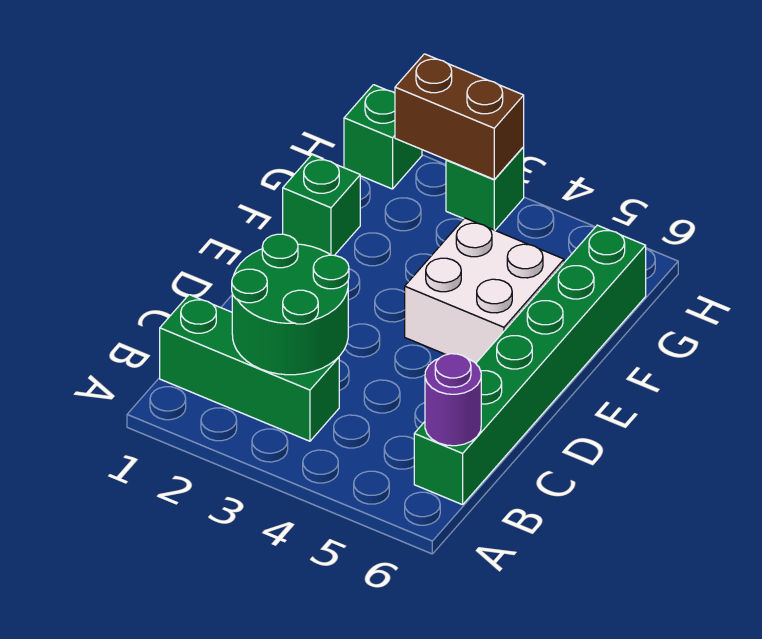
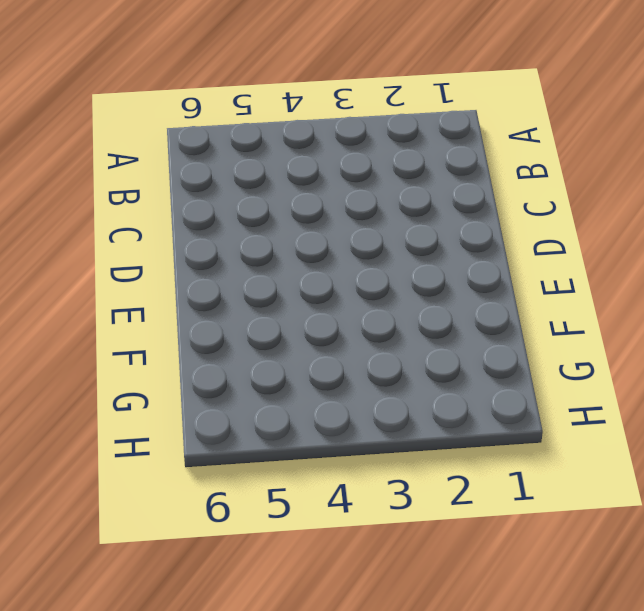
none -> green brick B1:B3 level 1
none -> green brick B6:G6 level 1

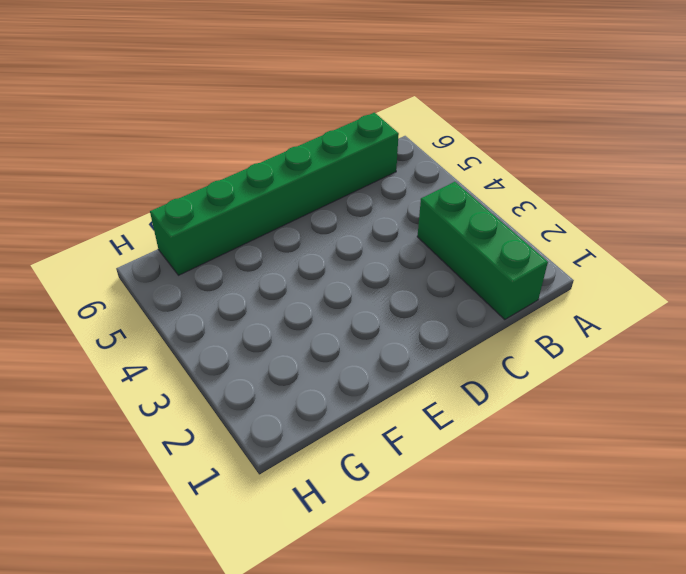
none -> white brick E4:F5 level 1
none -> green brick F1 level 1

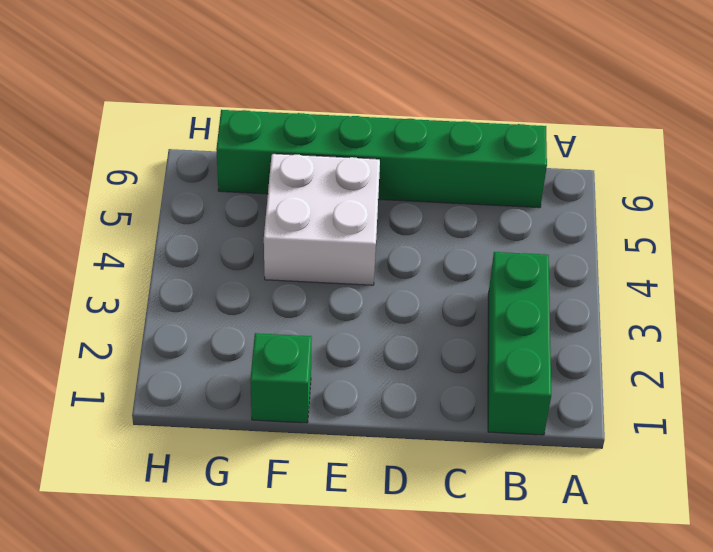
none -> green brick H1 level 1
none -> green brick H3 level 1

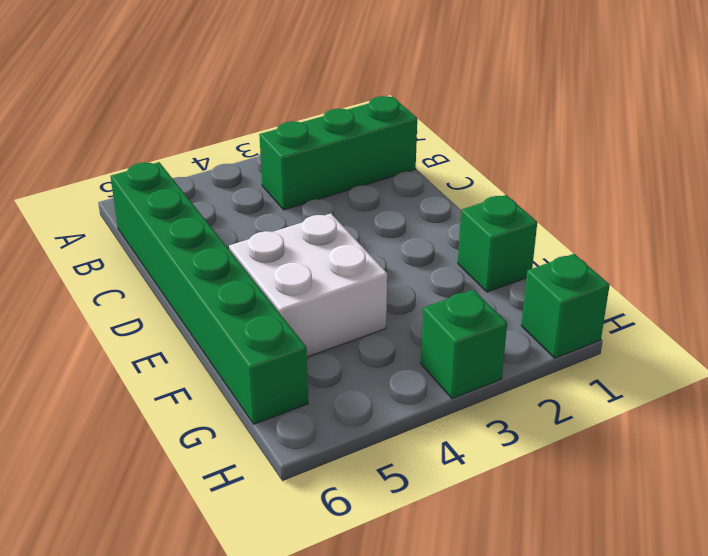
none -> green round brick B2:C3 level 2
none -> purple round brick B6 level 2

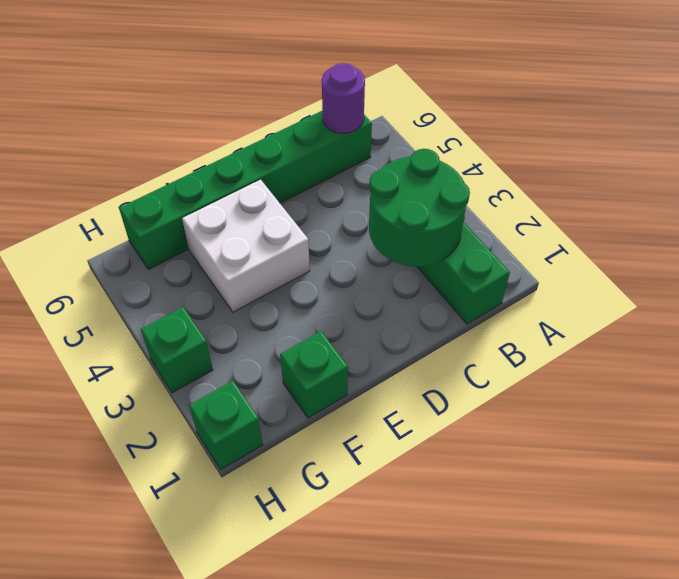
none -> brown brick H2:H3 level 2

